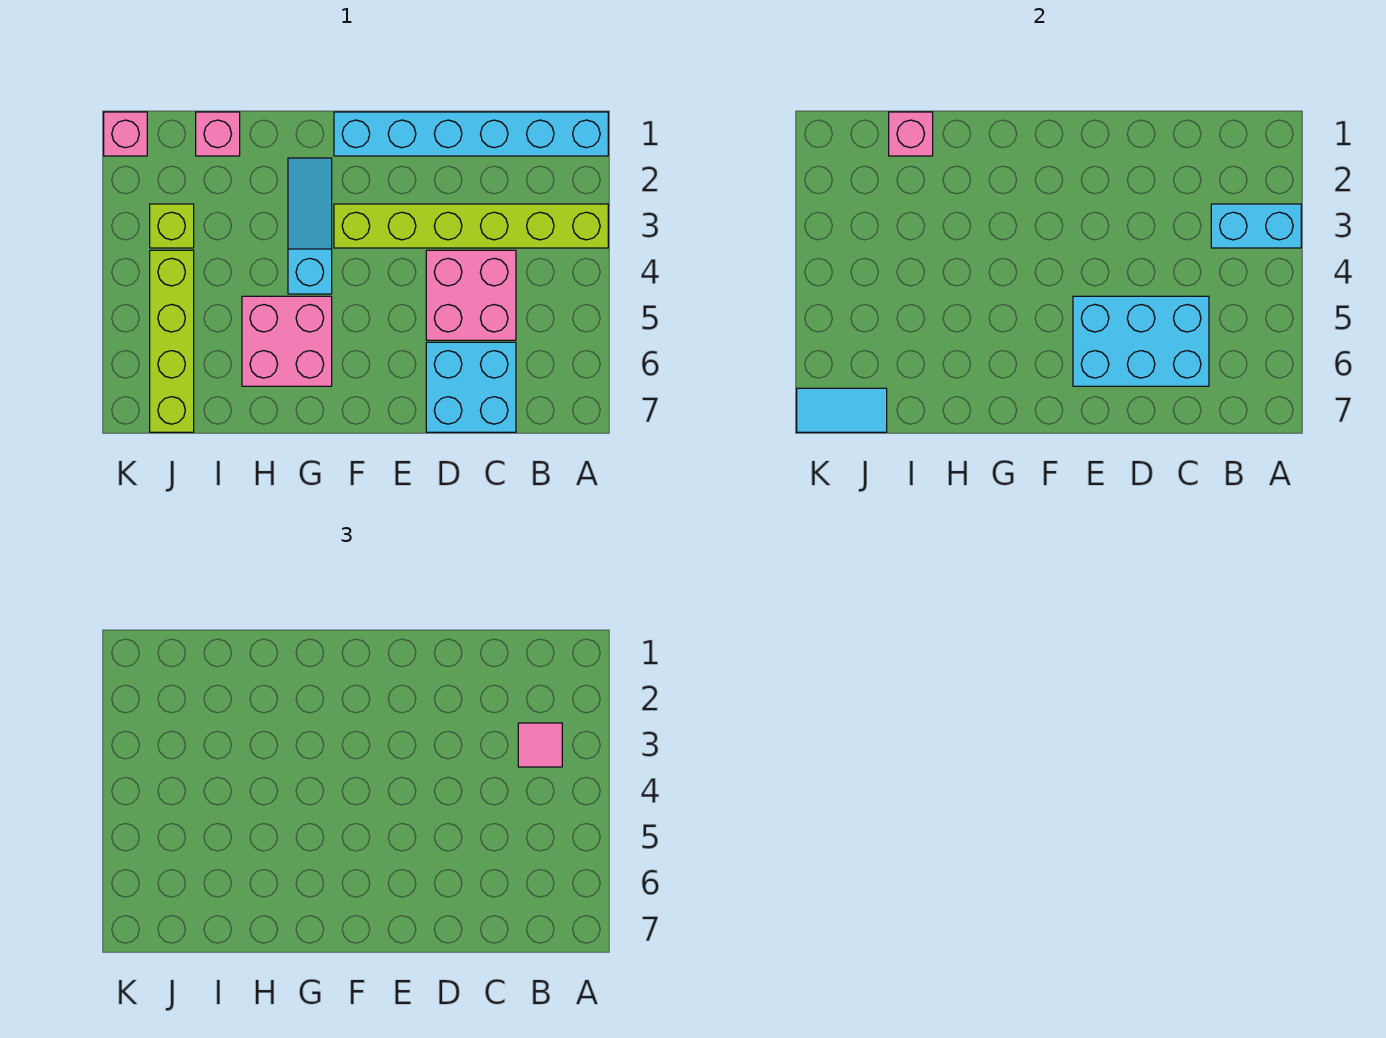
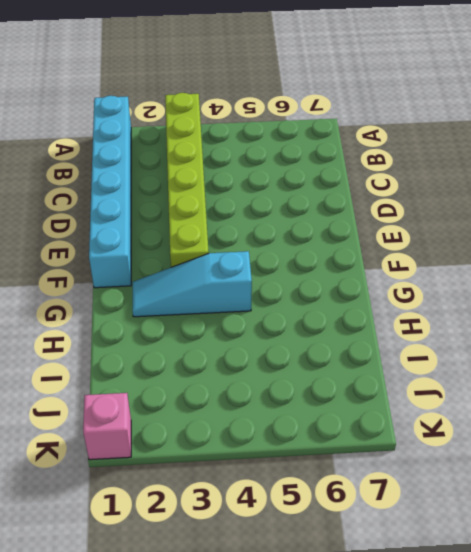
none -> pink brick C4:D5 level 1
none -> cyan brick C6:D7 level 1
none -> pink brick G5:H6 level 1

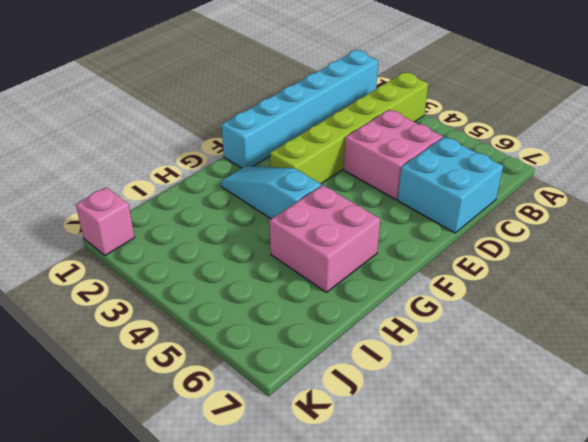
none -> pink brick I1 level 1
none -> lime brick J3 level 1
none -> lime brick J4:J7 level 1

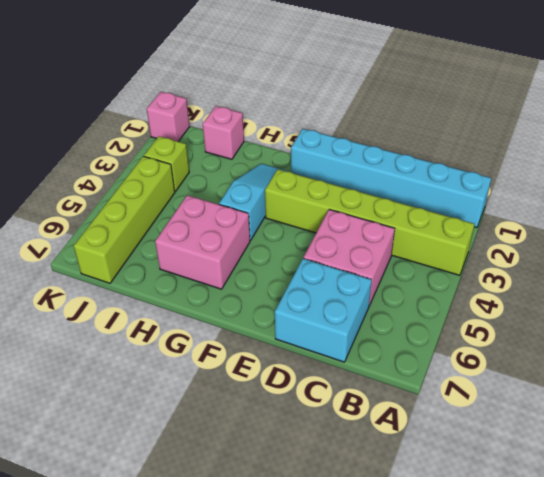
none -> cyan brick A3:B3 level 2
none -> cyan brick C5:E6 level 2
none -> pink brick I1 level 2

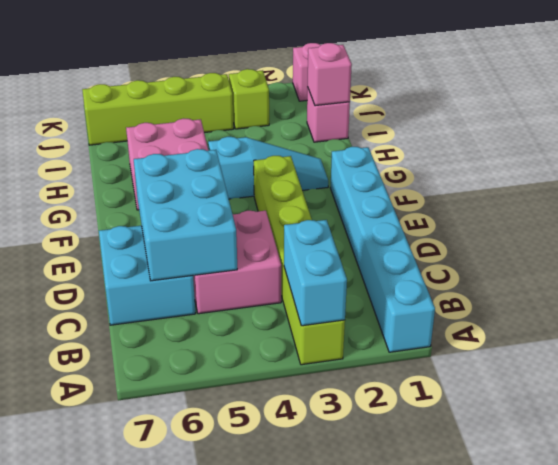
none -> cyan tile J7:K7 level 2
none -> pink tile B3 level 3

